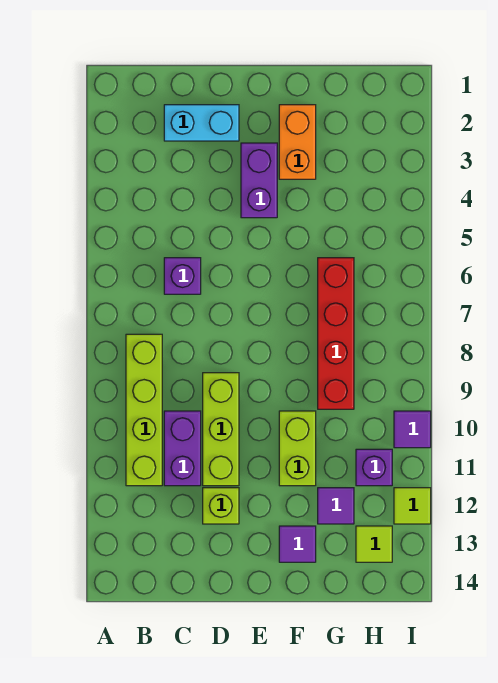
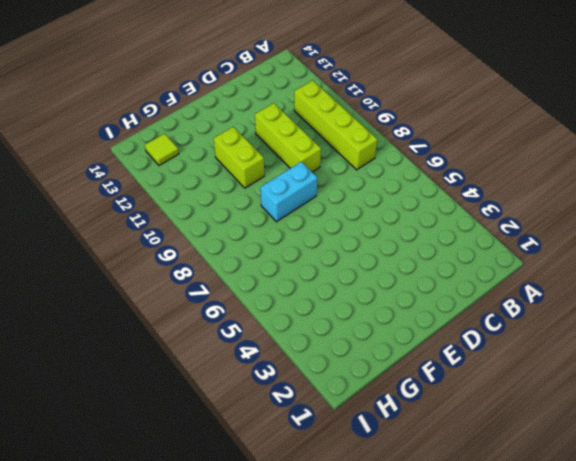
cyan brick E8:F8 level 1 -> cyan brick C2:D2 level 1
none -> purple brick C6 level 1
none -> purple brick C10:C11 level 1
none -> lime brick D12 level 1

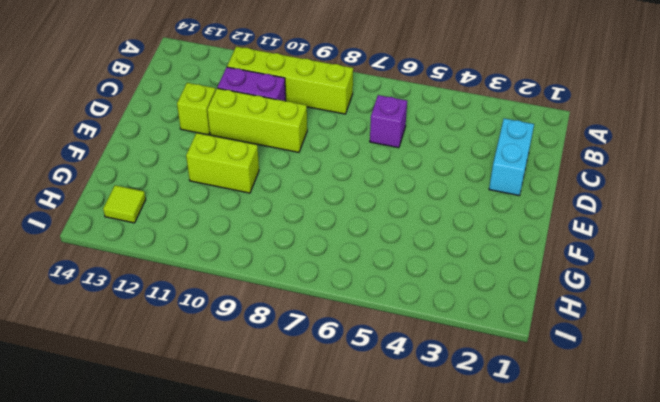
none -> purple brick E3:E4 level 1
none -> orange brick F2:F3 level 1
none -> purple tile F13 level 1

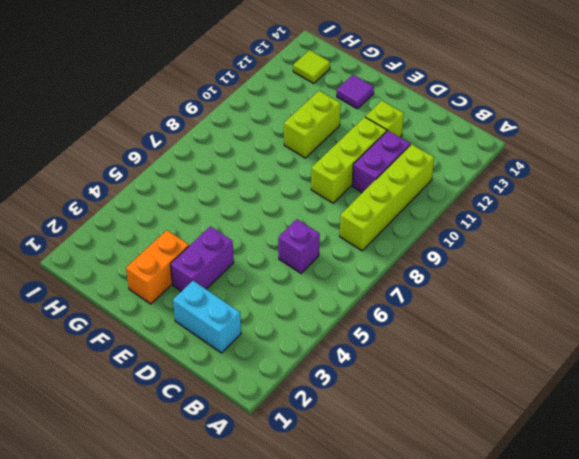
none -> red brick G6:G9 level 1
none -> purple tile G12 level 1
none -> purple brick H11 level 1

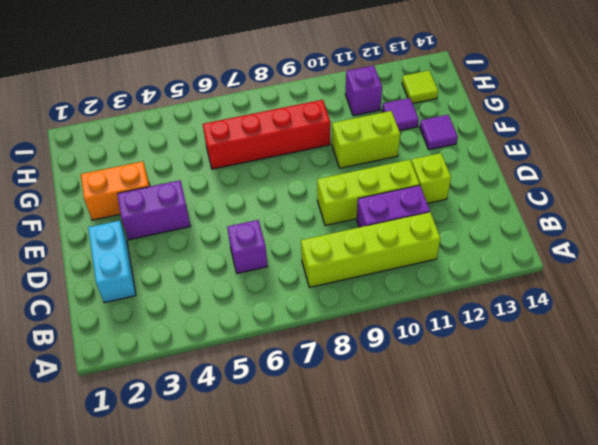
none -> purple tile I10 level 1
none -> lime tile I12 level 1

